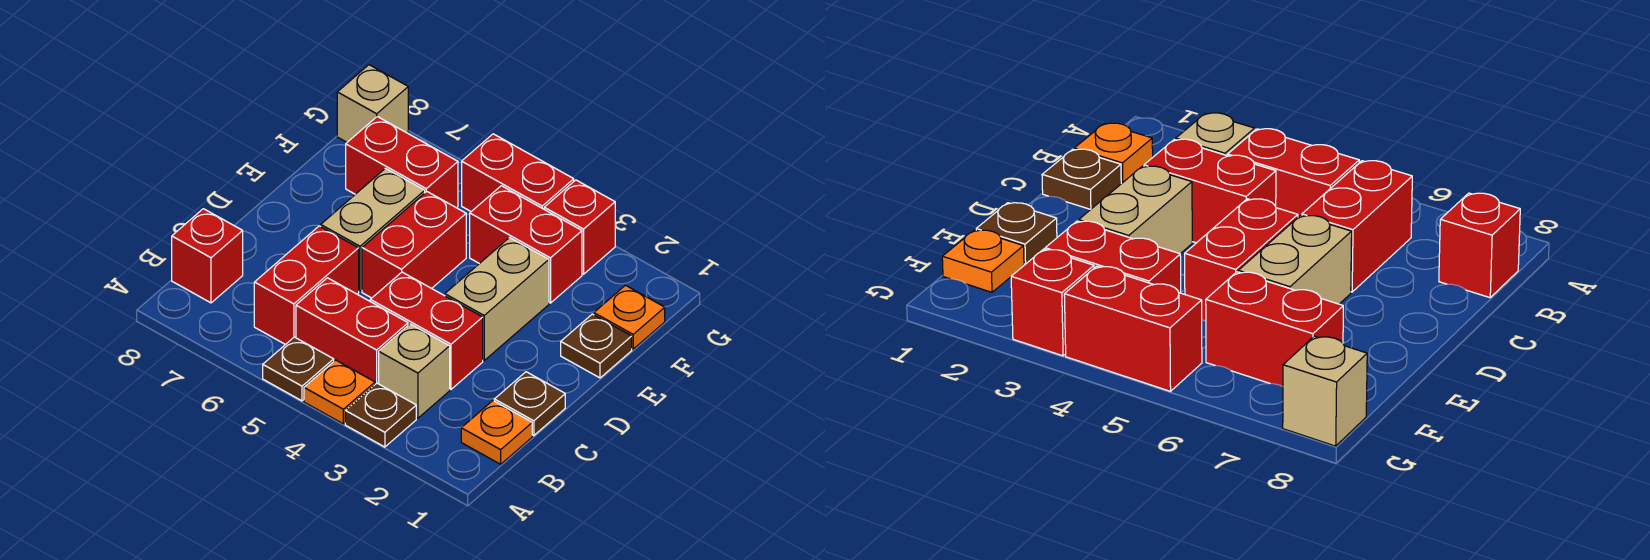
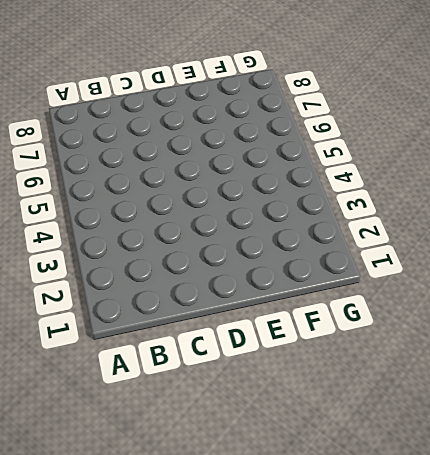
none -> brown plate A3 level 1
none -> orange plate A4 level 1
none -> brown plate A5 level 1

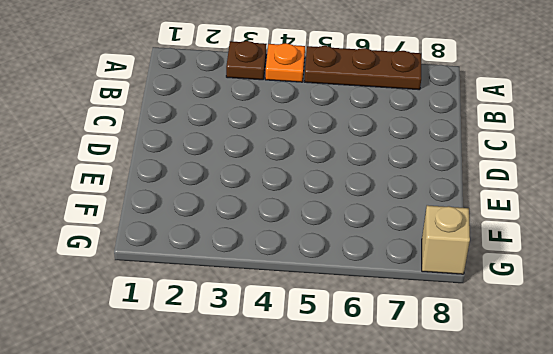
brown plate A5:A7 level 1 -> brown plate A5 level 1
none -> orange plate B1 level 1
none -> tan brick B3 level 1
none -> red brick B4:B5 level 1

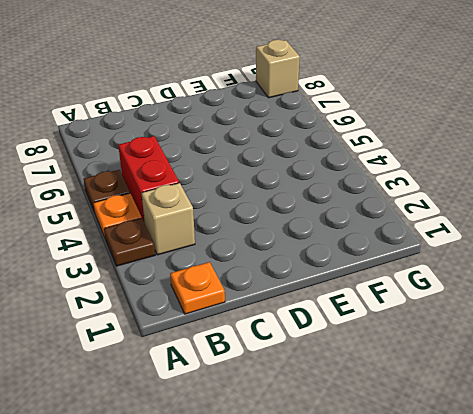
none -> red brick B6:C6 level 1
none -> red brick B8 level 1
none -> brown plate C1 level 1

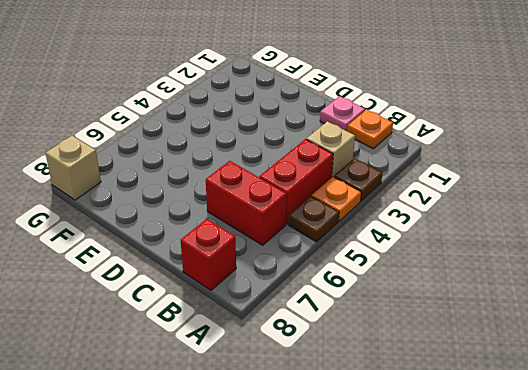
pink plate C1 level 1 -> brown plate C1 level 1
none -> red brick C3:C4 level 1
none -> tan brick D3:E3 level 1
none -> red brick D5:E5 level 1

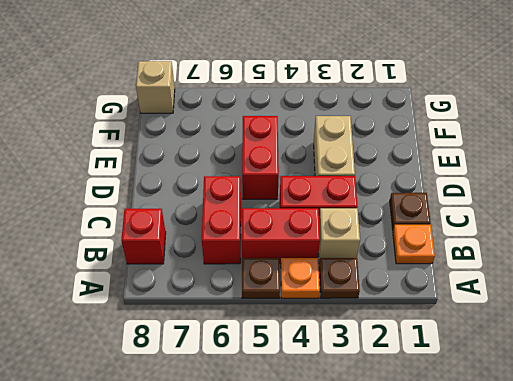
none -> tan brick D6:E6 level 1
none -> brown plate E1 level 1
none -> orange plate F1 level 1

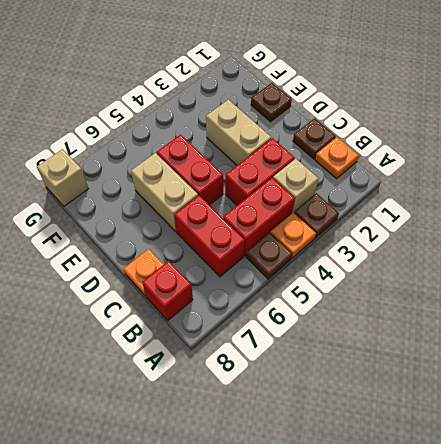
orange plate C8 level 1 -> orange plate F1 level 1
none -> red brick F3:F4 level 1
none -> red brick F6:F7 level 1
none -> red brick G3 level 1

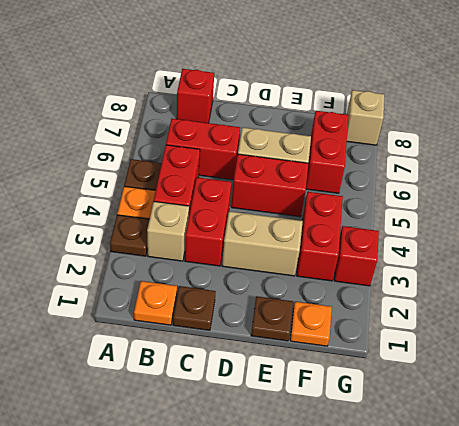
none -> red brick G4:G5 level 1

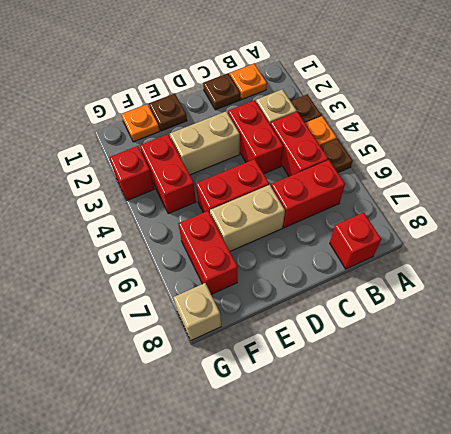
none -> red brick G4:G5 level 1

